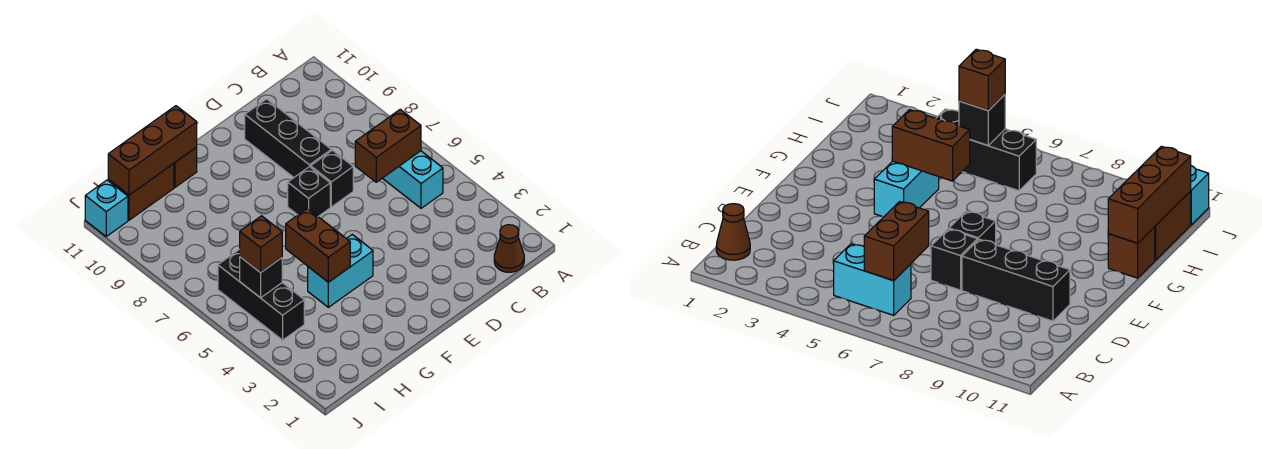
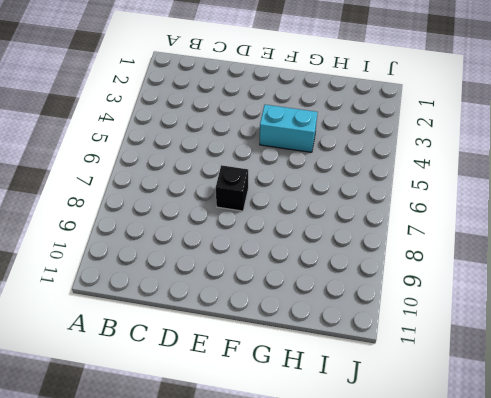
none -> brown cone B1 level 1
none -> cyan brick B5:B6 level 1
none -> black brick D7 level 1

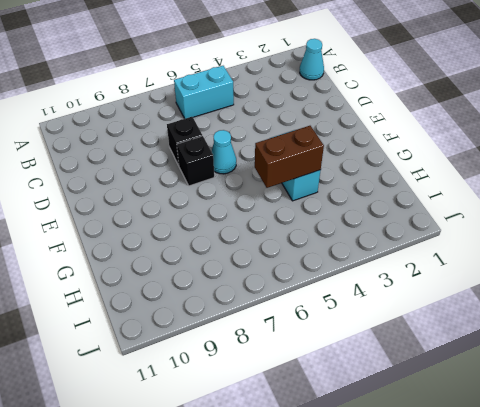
cyan cone B1 level 1 -> brown cone B1 level 1
cyan cone E6 level 1 -> none
none -> black brick D8:D10 level 1
none -> brown brick G11 level 1
none -> brown brick H11:I11 level 1

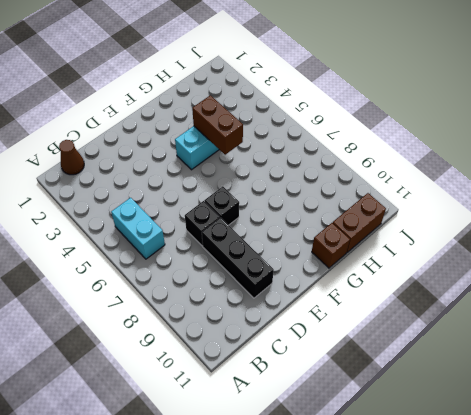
none -> black brick I4:I6 level 1
none -> cyan brick J11 level 1
none -> brown brick B6:C6 level 2

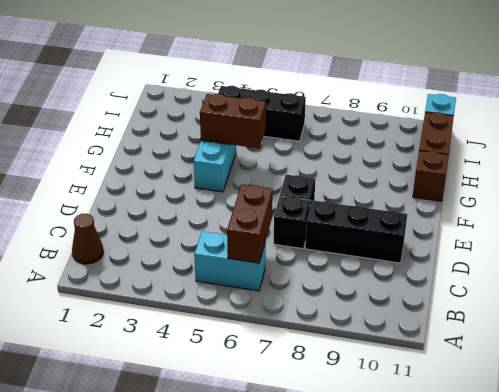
none -> brown brick G11:I11 level 2
none -> black brick I5 level 2
none -> brown brick I5 level 3

